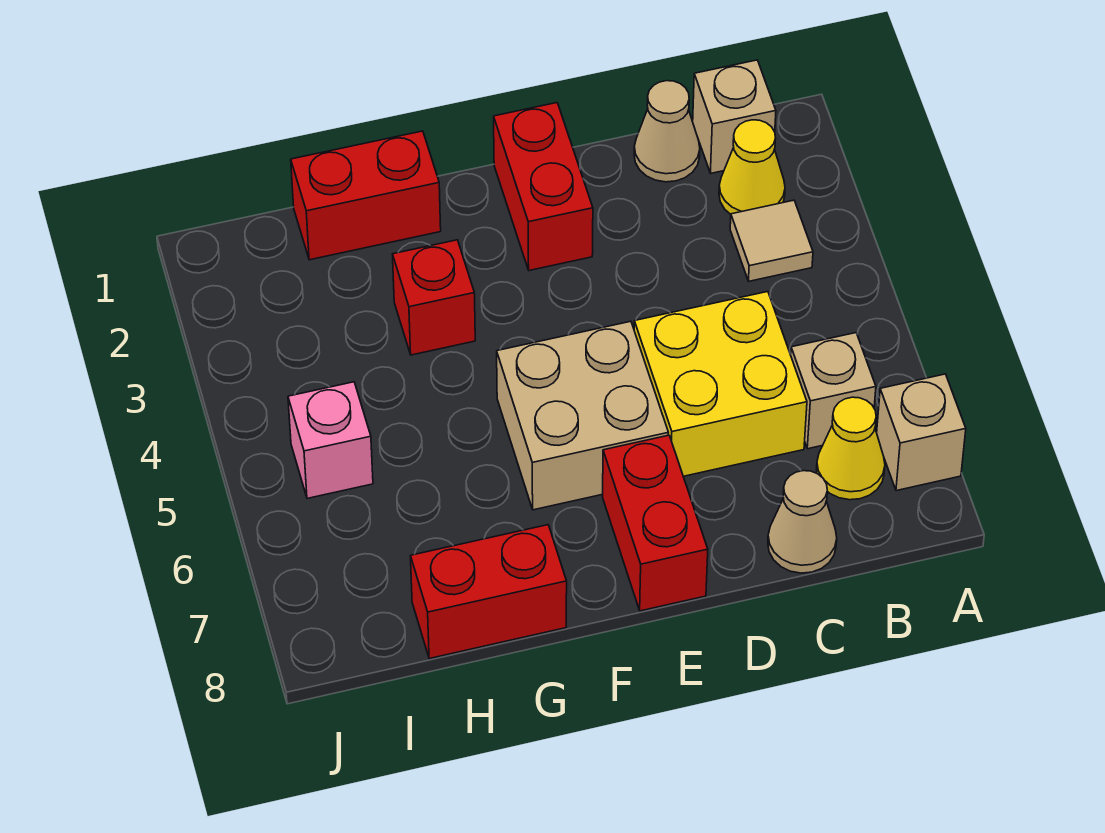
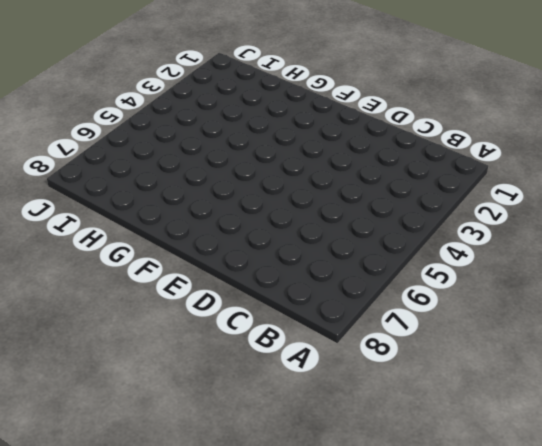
none -> tan brick A7 level 1
none -> tan brick B1 level 1
none -> yellow cone B2 level 1

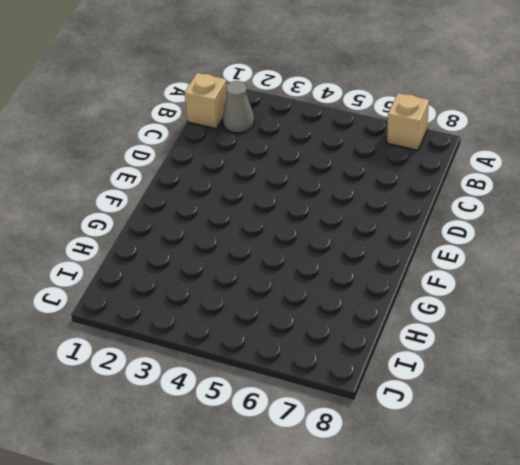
grey cone B2 level 1 -> yellow cone B2 level 1
none -> tan tile B3 level 1
none -> tan brick B6 level 1
none -> yellow cone B7 level 1

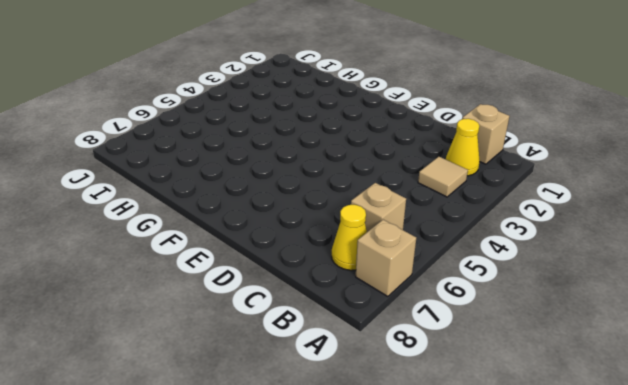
none -> tan cone C1 level 1
none -> yellow brick C5:D6 level 1
none -> tan cone C8 level 1

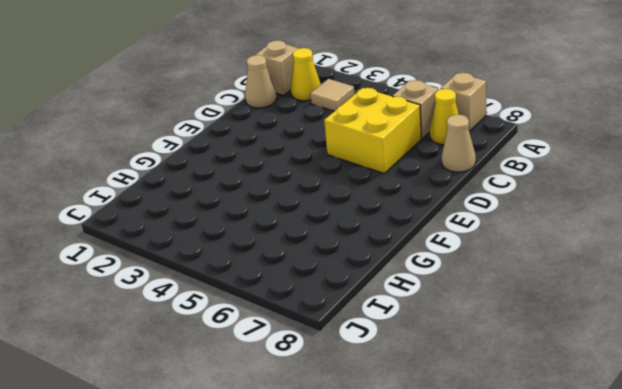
none -> red brick E1:E2 level 1
none -> tan brick E5:F6 level 1
none -> red brick E7:E8 level 1

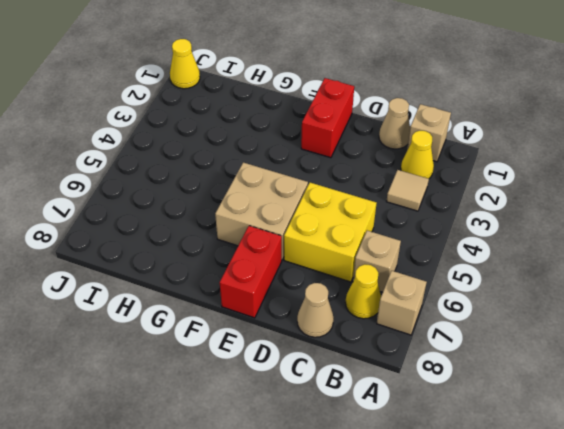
yellow cone J1 level 1 -> none
none -> red brick G1:H1 level 1
none -> red brick G3 level 1
none -> red brick G8:H8 level 1

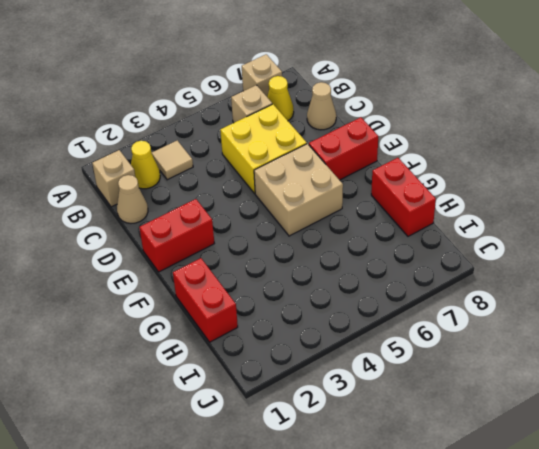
none -> red brick G3 level 1
none -> pink brick I5 level 1

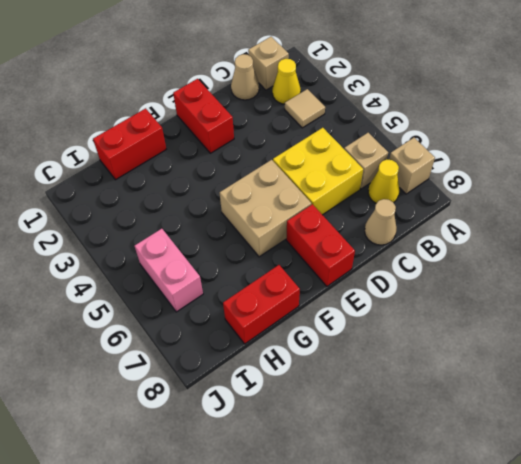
pink brick I5:I6 level 1 -> pink brick I5 level 1
none -> red brick G3 level 1

